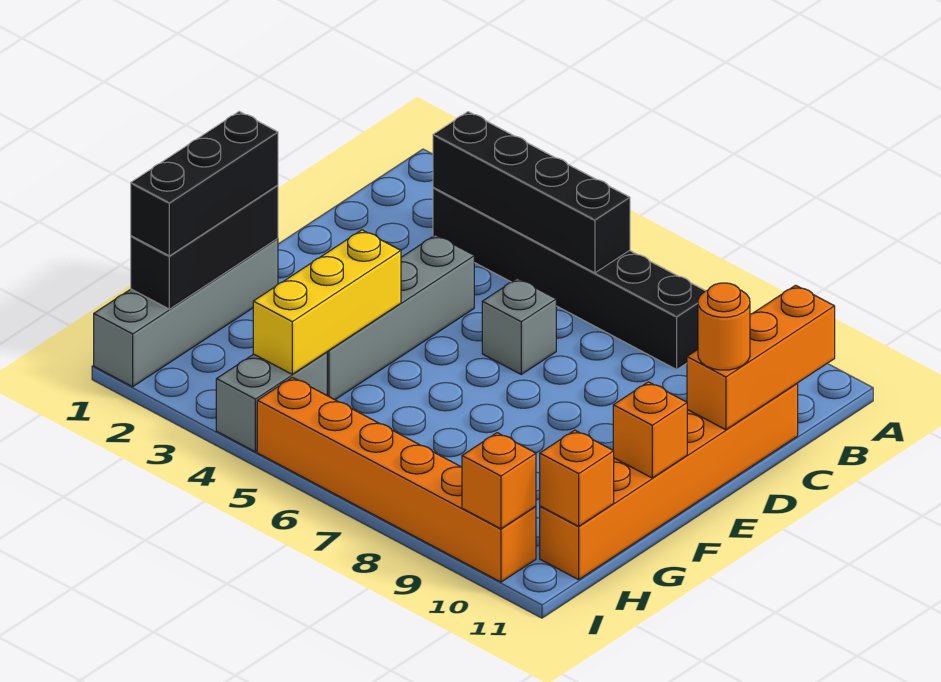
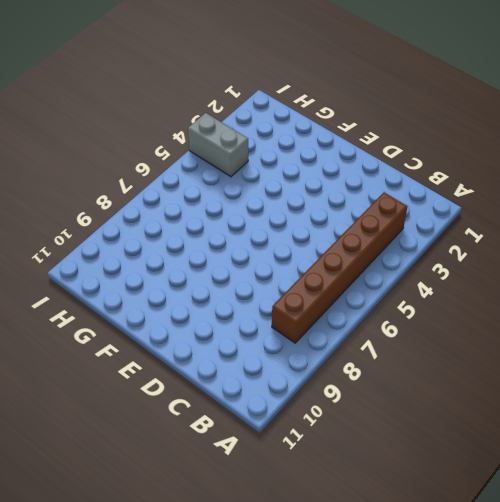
brown brick B3:B8 level 1 -> black brick B3:B8 level 1
none -> orange brick C11:H11 level 1
none -> grey brick D4:G4 level 1
none -> grey brick D6 level 1

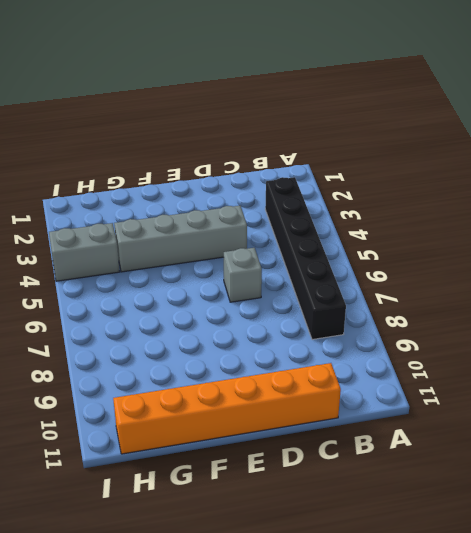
none -> grey brick F1:I1 level 1
none -> orange brick I5:I10 level 1
none -> black brick B3:B6 level 2

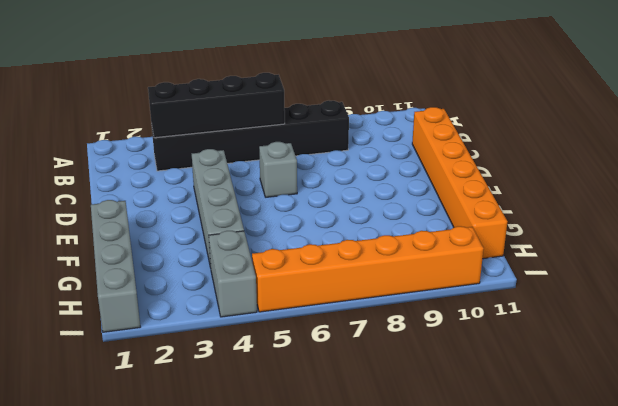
none -> orange brick B11:D11 level 2
none -> black brick F1:H1 level 2
none -> yellow brick F4:H4 level 2

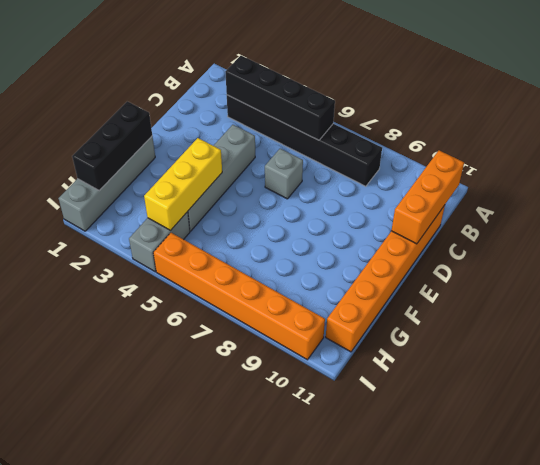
none -> orange brick F11 level 2
none -> orange brick H11 level 2
none -> orange brick I10 level 2

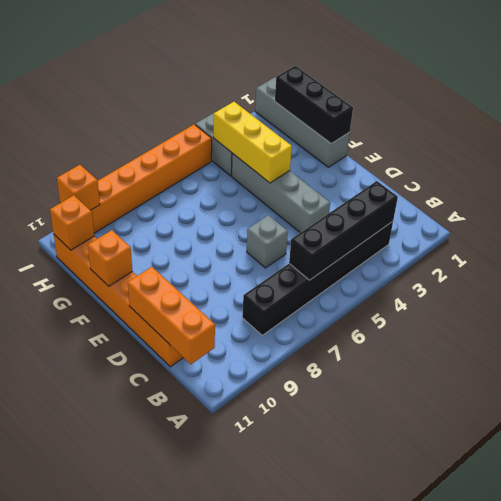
none -> orange round brick D11 level 3
none -> black brick F1:H1 level 3

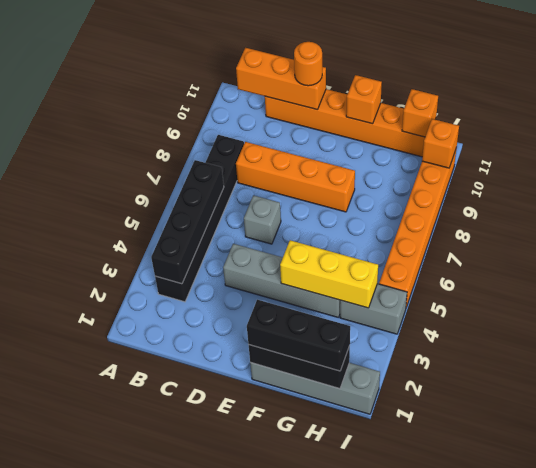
orange brick C8:F8 level 1 -> none

